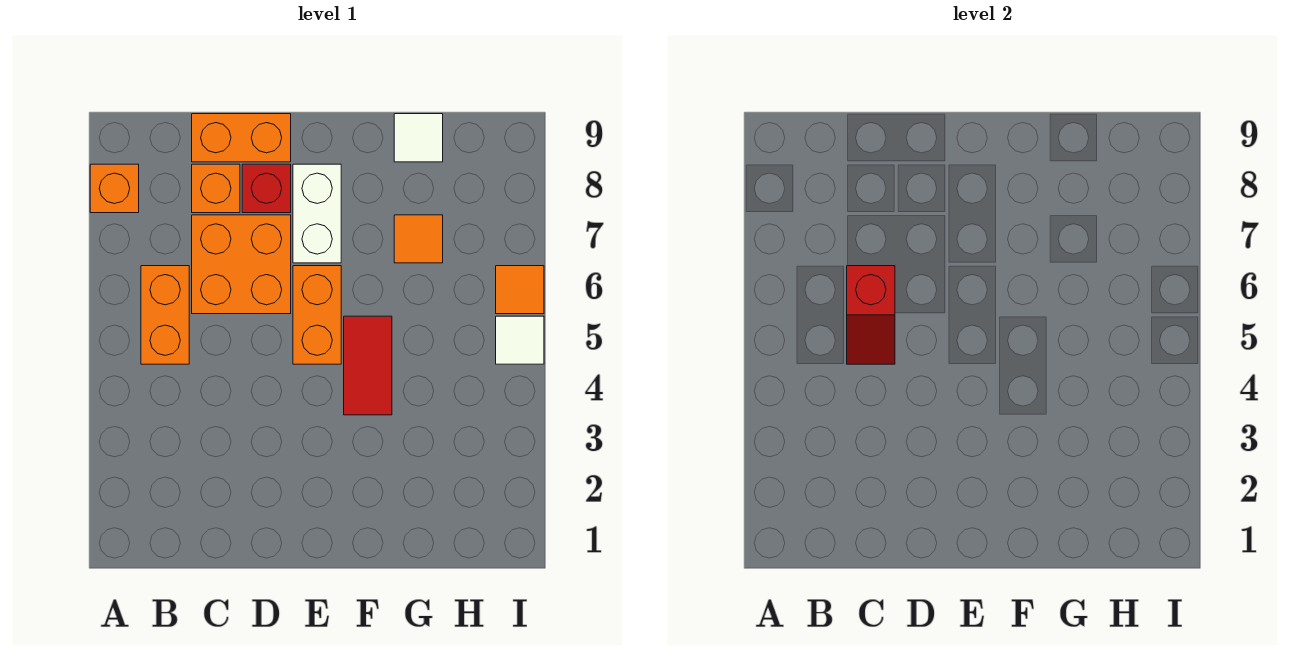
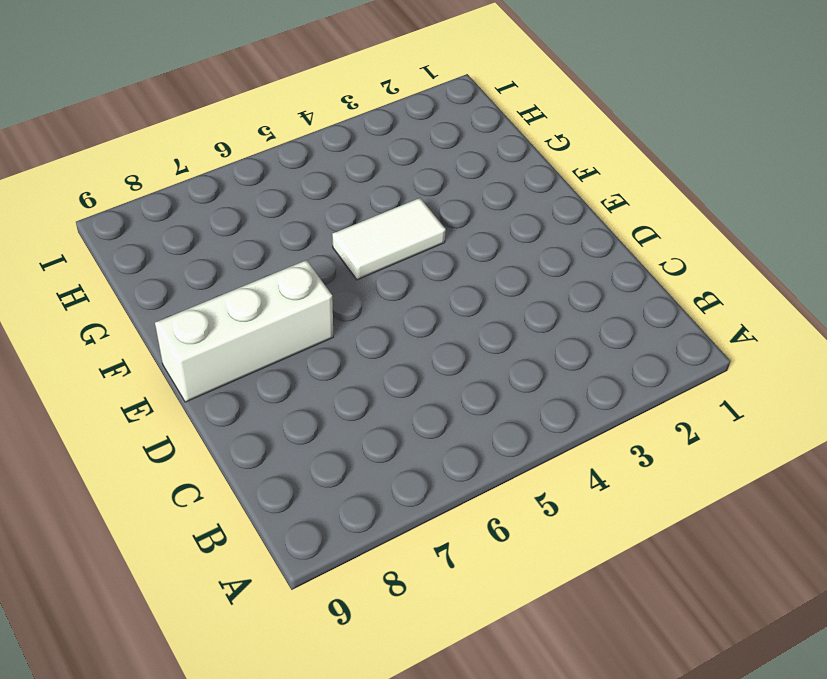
white brick E7:E9 level 1 -> white brick E7:E8 level 1
white tile F4:F5 level 1 -> red tile F4:F5 level 1
none -> orange brick A8 level 1
none -> orange brick B5:B6 level 1
none -> orange brick C6:D7 level 1

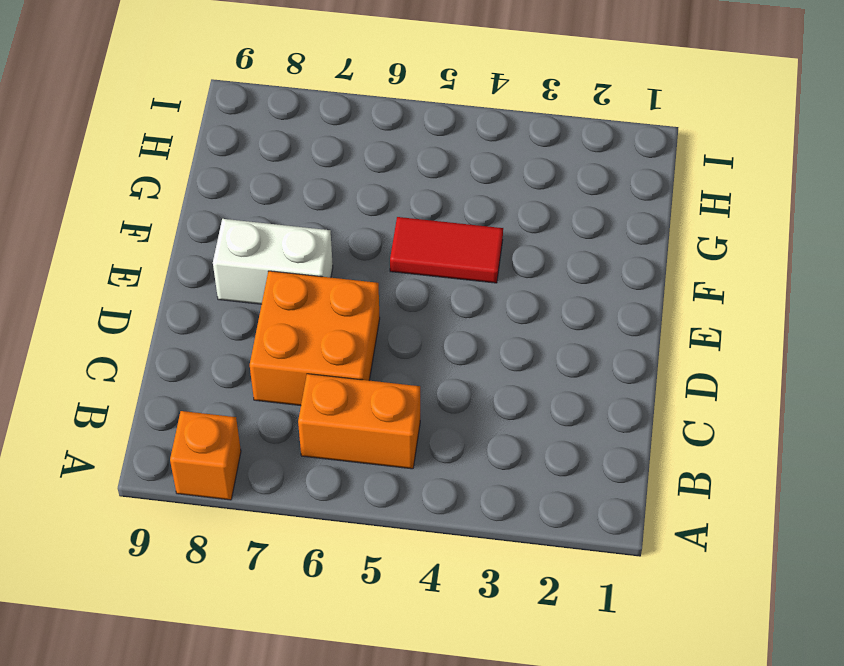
none -> orange brick C8 level 1
none -> orange brick C9:D9 level 1
none -> red brick D8 level 1

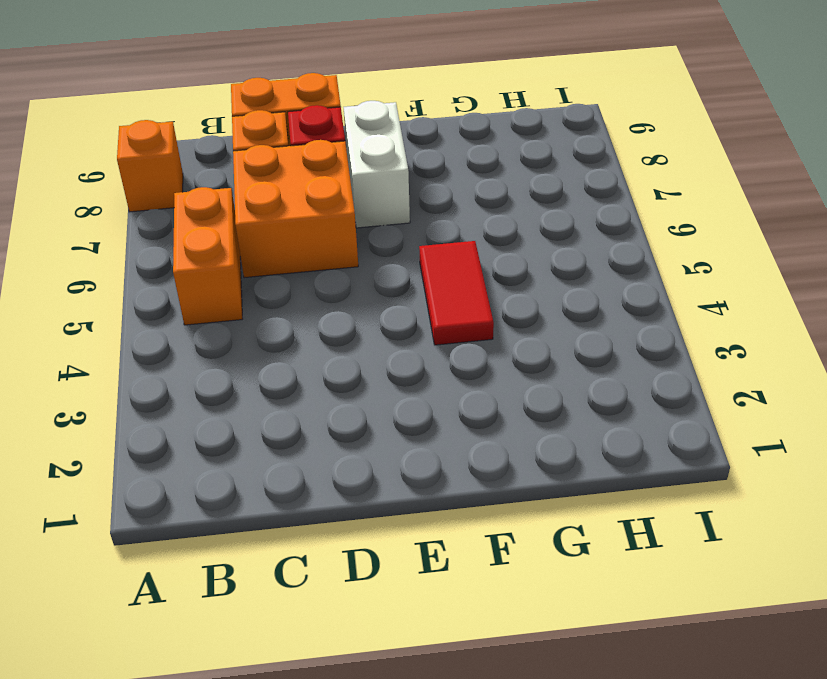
none -> orange brick E5:E6 level 1
none -> orange tile G7 level 1
none -> white tile G9 level 1

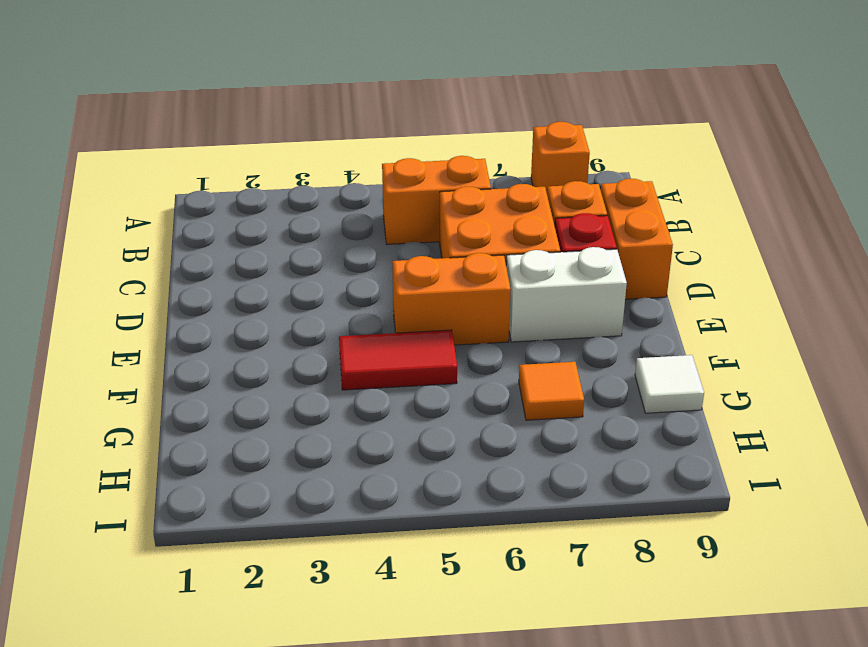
none -> white tile I5 level 1
none -> orange tile I6 level 1
none -> red slope C5:C6 level 2 top 6

